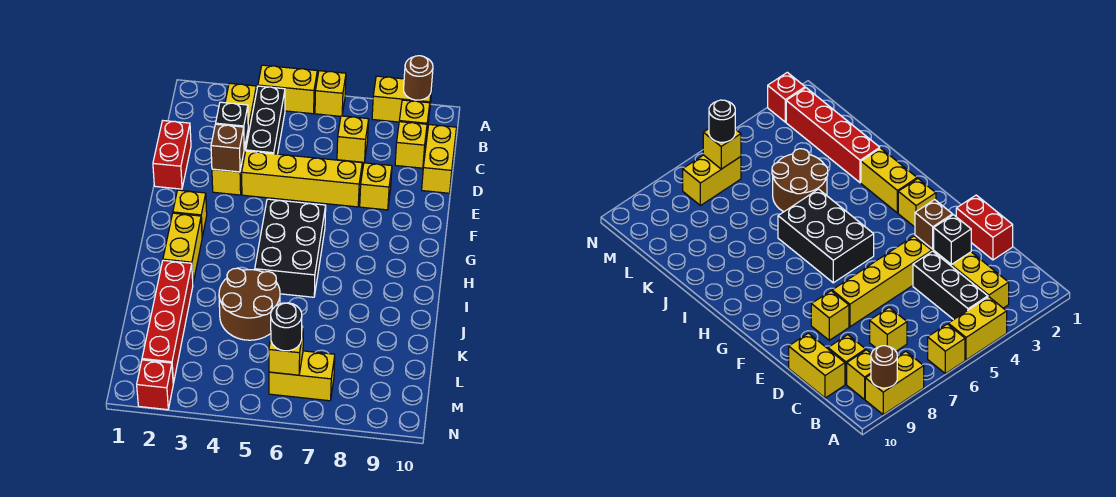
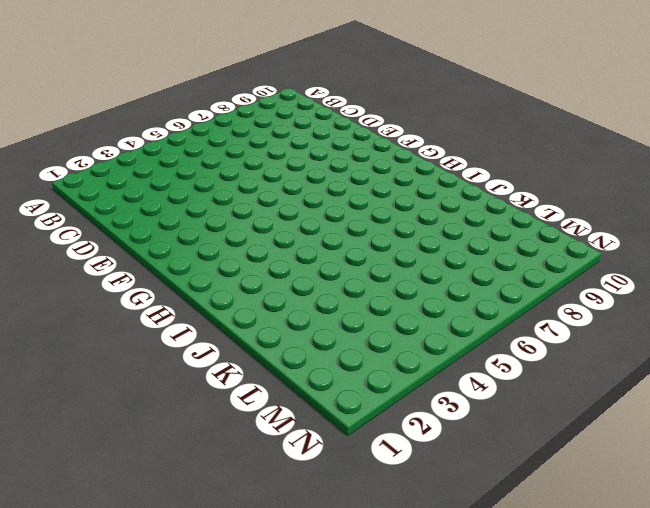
none -> yellow brick A4:A5 level 1
none -> yellow brick A6 level 1
none -> yellow brick A8:A9 level 1

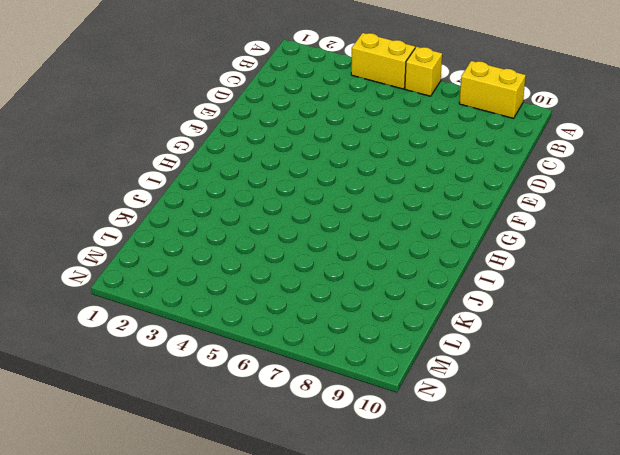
none -> yellow brick B3:E3 level 1
none -> black brick B4:D4 level 1
none -> yellow brick B9 level 1

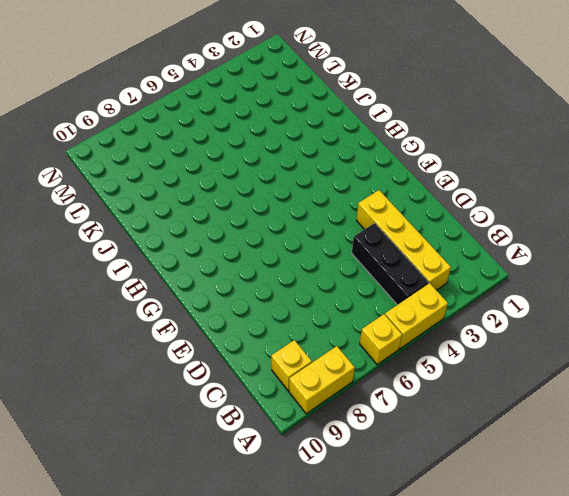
none -> yellow brick C7 level 1
none -> yellow brick C9 level 1
none -> yellow brick C10:D10 level 1

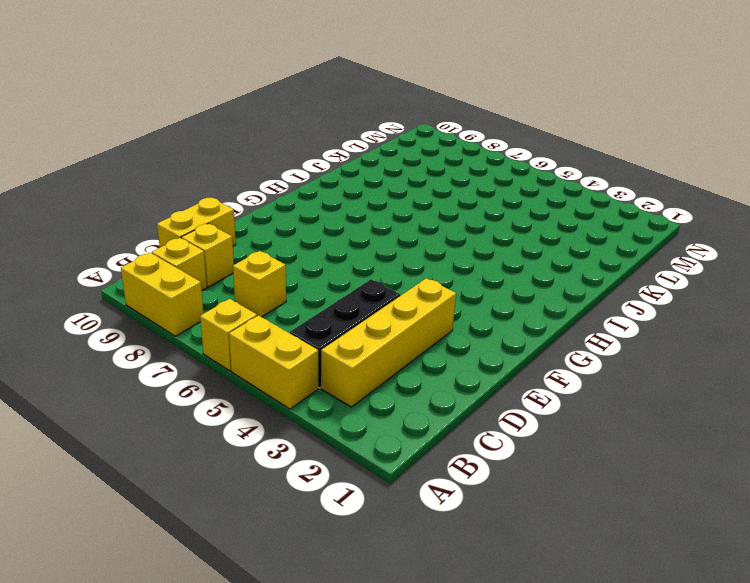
none -> red brick D1:E1 level 1
none -> yellow brick E4:E7 level 1
none -> yellow brick E8 level 1

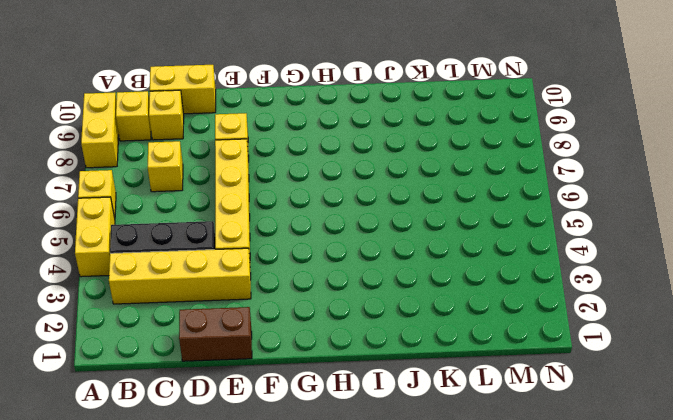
brown brick D1:E1 level 1 -> red brick D1:E1 level 1
none -> yellow brick G2 level 1
none -> black brick G5:I6 level 1
none -> yellow brick H2:I2 level 1

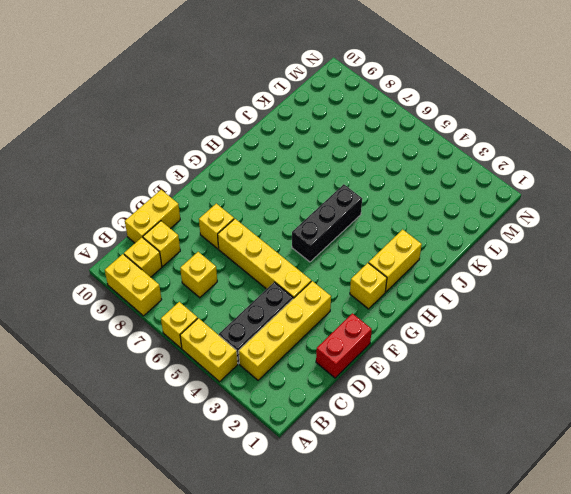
black brick G5:I5 level 1 -> black brick G5:I6 level 1
none -> red brick J2:M2 level 1
none -> brown round brick J4:K5 level 1
none -> yellow brick M6:M7 level 1

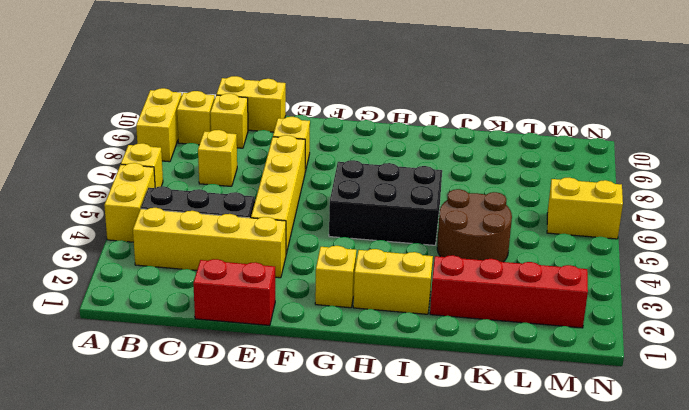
yellow brick M6:N6 level 1 -> yellow brick M6:M7 level 1
none -> red brick N2 level 1
none -> brown round brick A9 level 2
none -> black brick D3 level 2

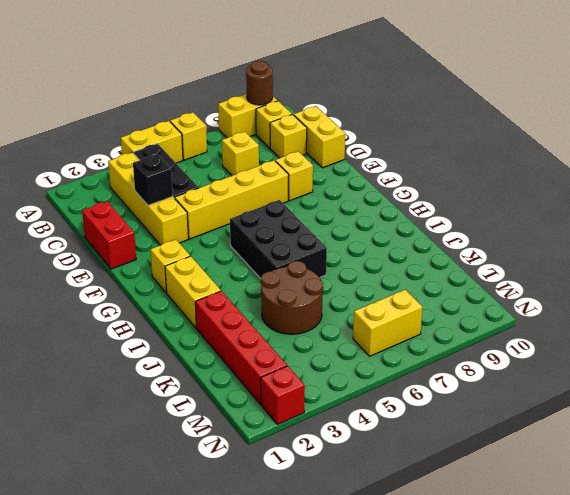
none -> brown brick E3 level 2
none -> yellow brick M6 level 2
none -> black round brick M6 level 3

